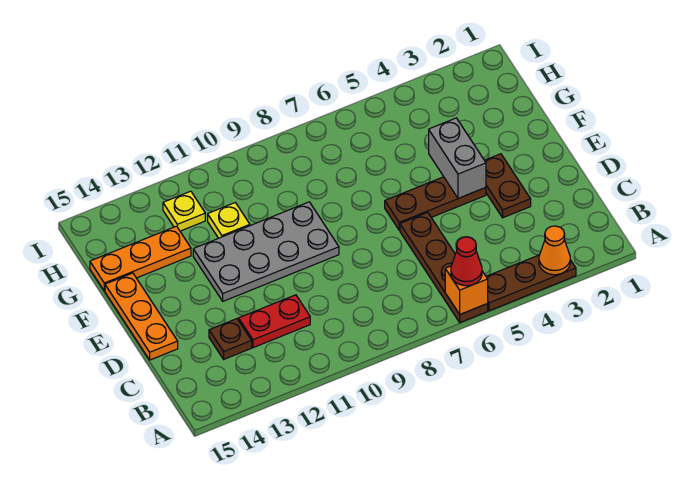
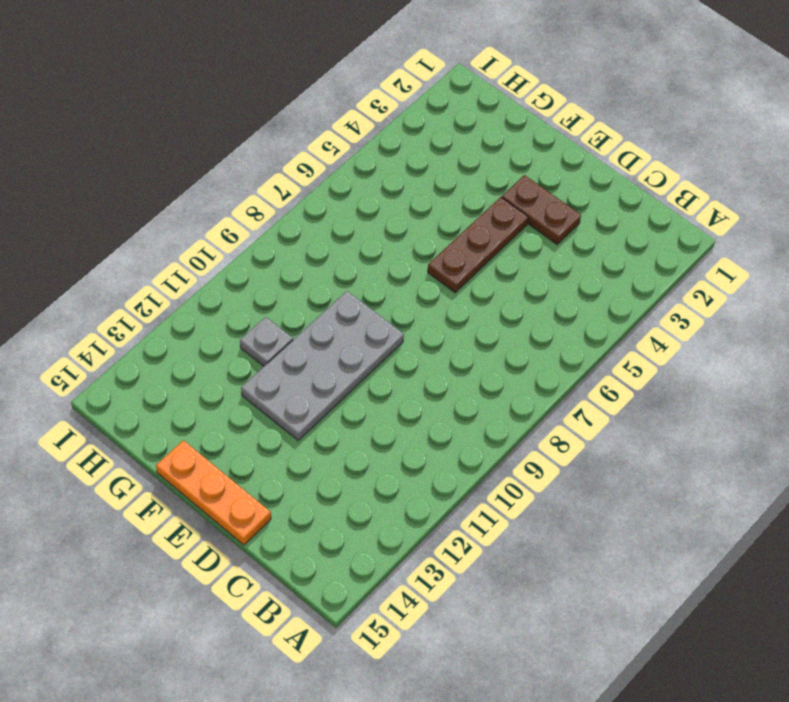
grey plate G11 level 1 -> yellow plate G11 level 1
none -> brown plate A3:A5 level 1
none -> brown plate A6:D6 level 1
none -> red plate C11:C12 level 1

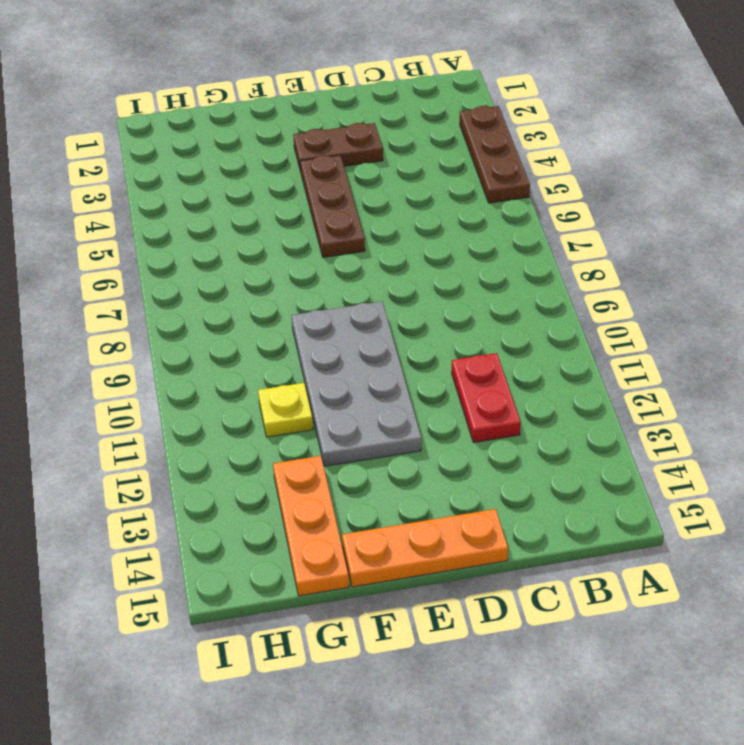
none -> brown plate A6:D6 level 1
none -> brown plate C13 level 1
none -> yellow plate H12 level 1

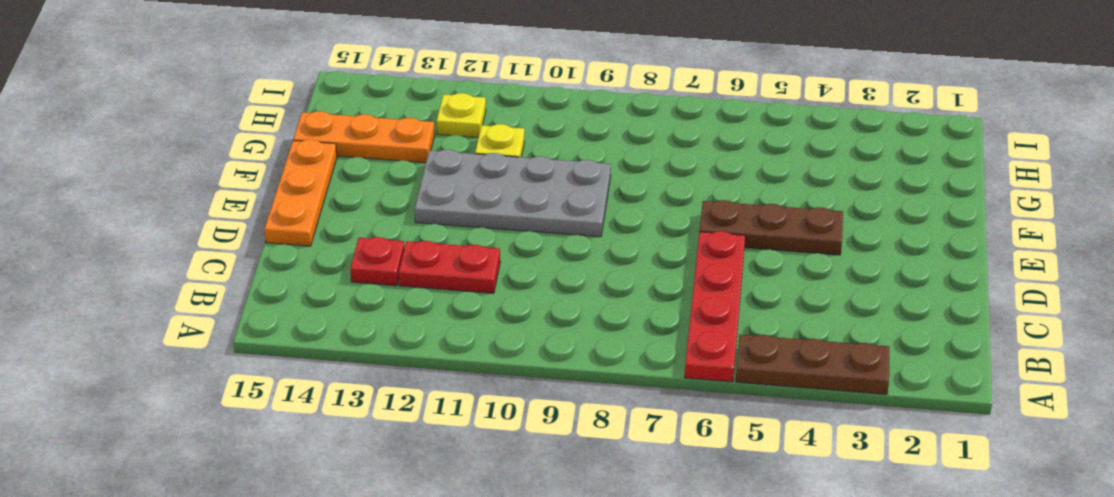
red plate A6:D6 level 1 -> brown plate A6:D6 level 1
red plate C13 level 1 -> brown plate C13 level 1
none -> brown plate D3:E3 level 1
none -> orange cone A3 level 2
none -> orange brick A6 level 2

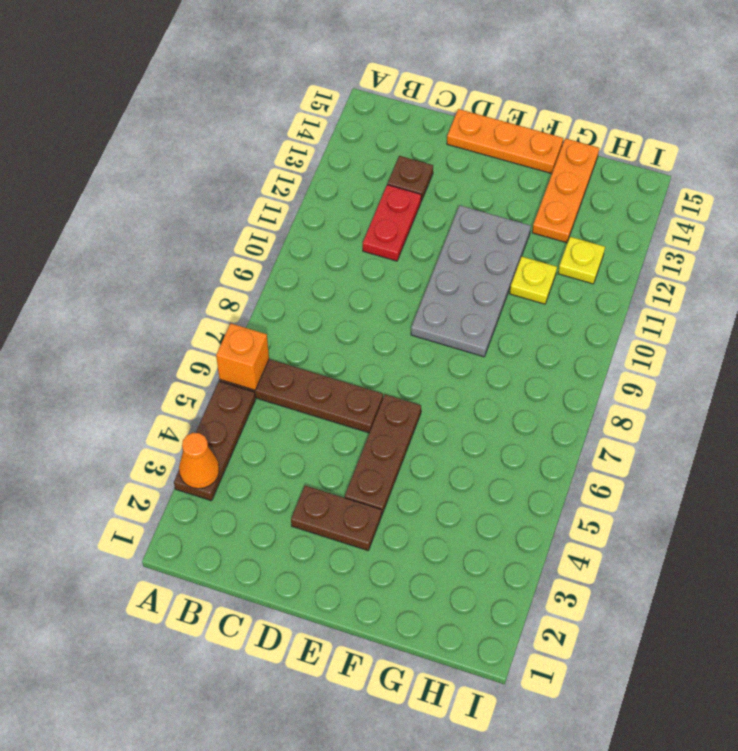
none -> grey brick E4:F4 level 2
none -> red cone A6 level 3

